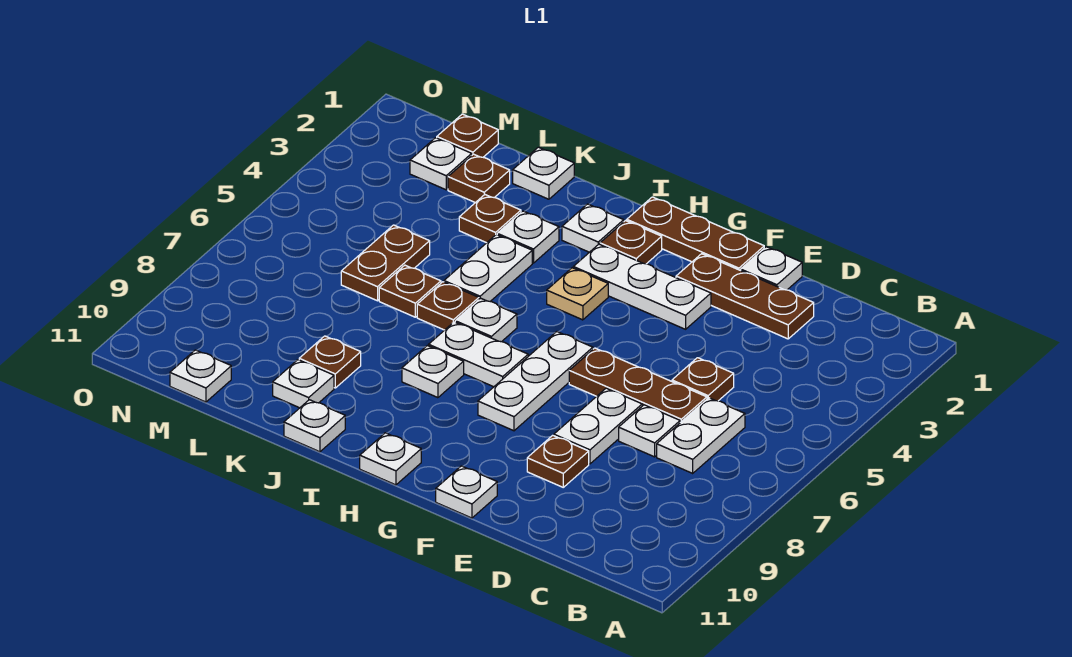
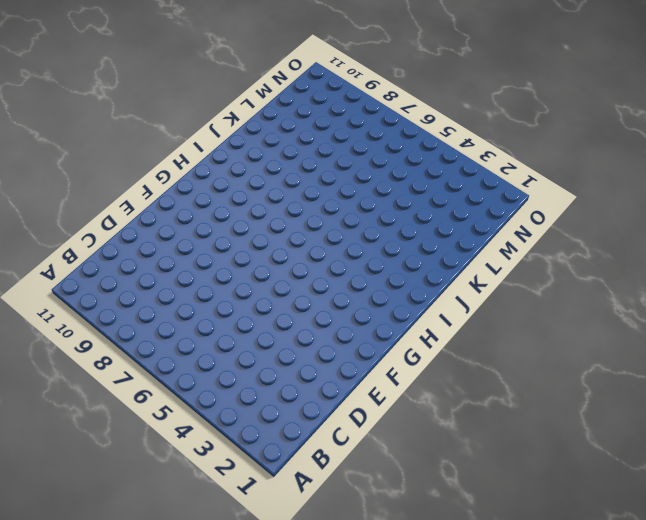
none -> white plate C6:C7 level 1
none -> brown plate D2:F2 level 1
none -> brown plate D5 level 1
none -> brown plate D6:F6 level 1

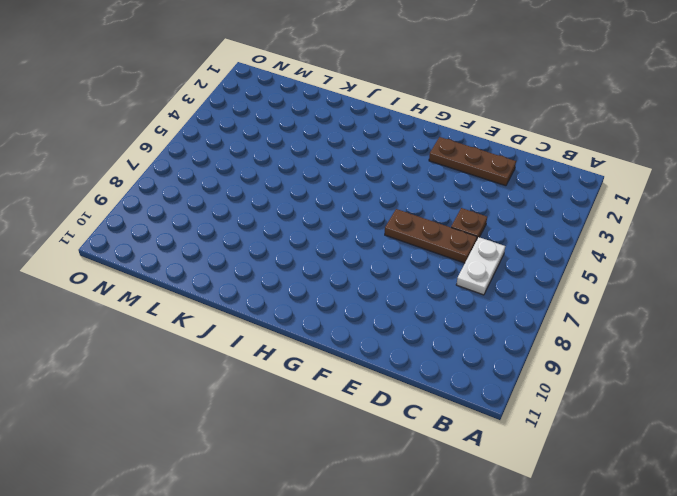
none -> white plate D7 level 1
none -> white plate E1 level 1
none -> white plate E7:E8 level 1
none -> brown plate E9 level 1

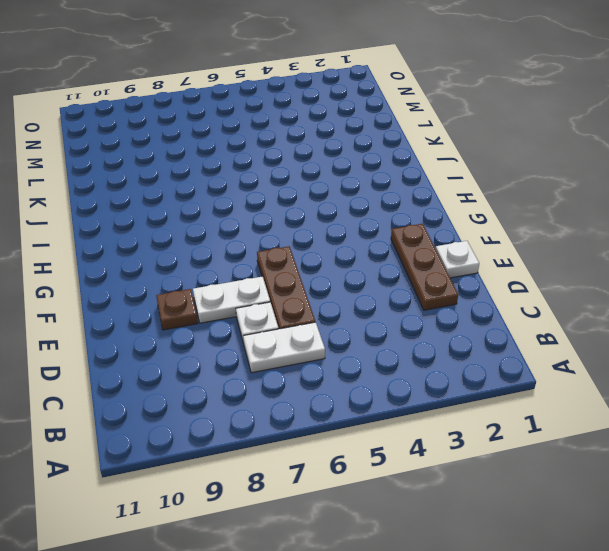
none -> brown plate D5 level 1
none -> brown plate F1:H1 level 1
none -> white plate F3:H3 level 1
none -> white plate F11 level 1

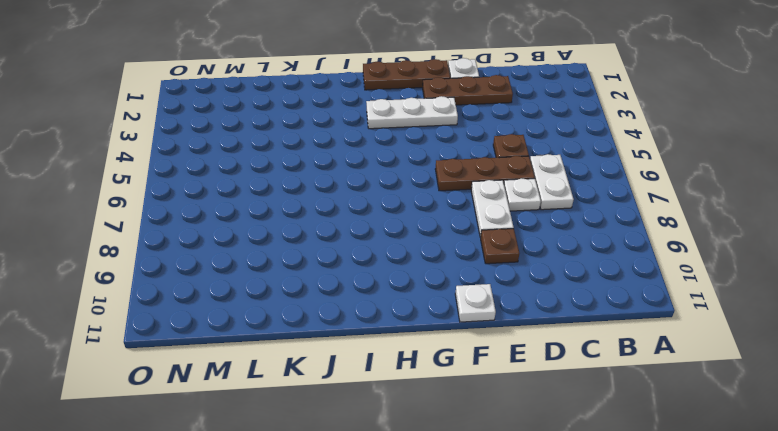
none -> white plate G6:G8 level 1
none -> brown plate H2 level 1
none -> tan plate H4 level 1
none -> white plate H7:I7 level 1

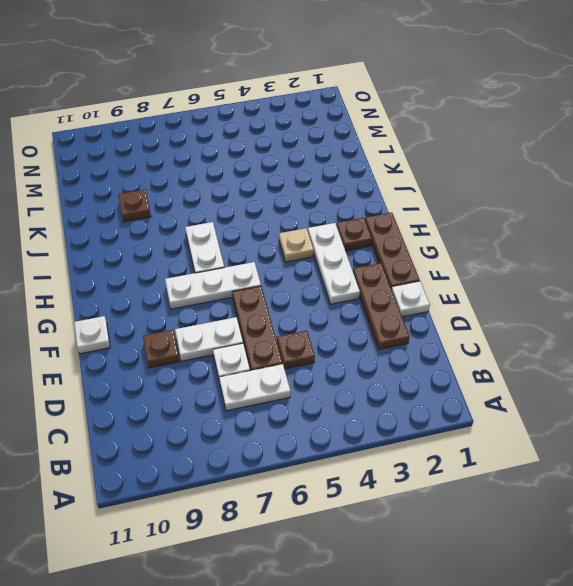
none -> white plate H11 level 1
none -> white plate I2 level 1
none -> white plate I6 level 1
none -> white plate I8 level 1

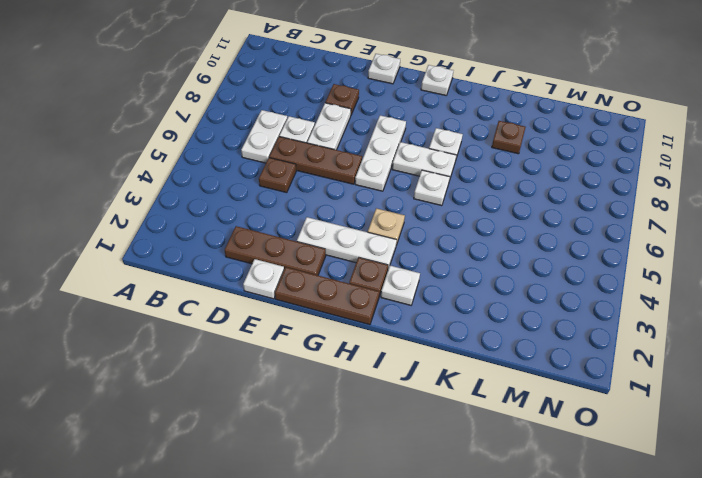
none -> white plate J3 level 1
none -> white plate J4:J5 level 1
none -> brown plate J6 level 1
none -> white plate J11 level 1

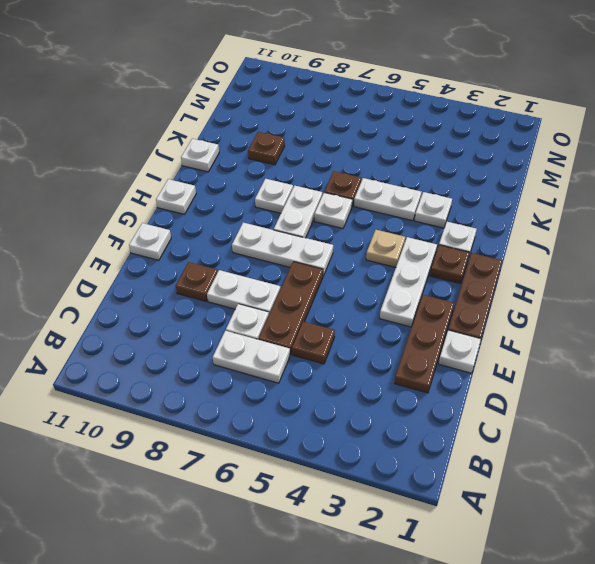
none -> white plate K1 level 1
none -> brown plate K3 level 1
none -> brown plate K6 level 1
none -> white plate K10 level 1

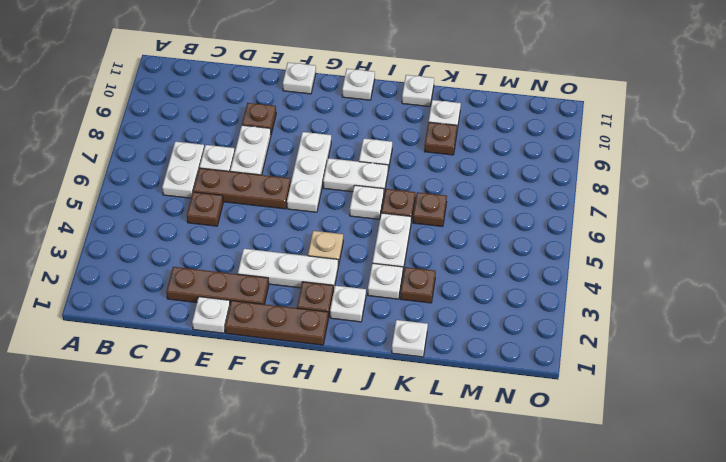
none -> brown plate L2 level 1
none -> brown plate L5:L6 level 1
none -> brown plate M1 level 1
none -> white plate M2 level 1

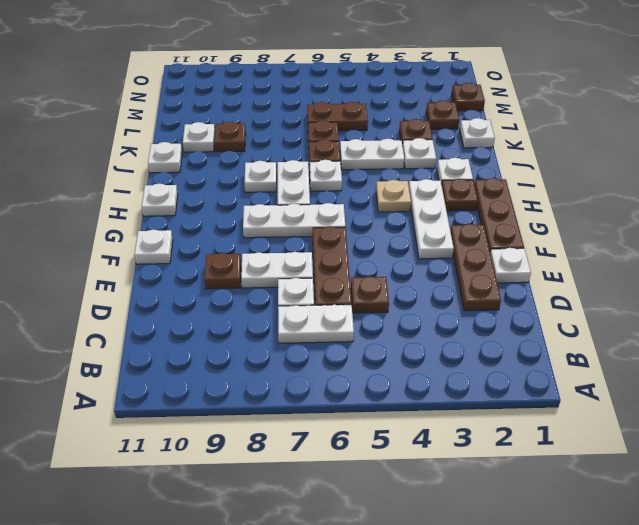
none -> white plate M2 level 1
none -> white plate M11 level 1

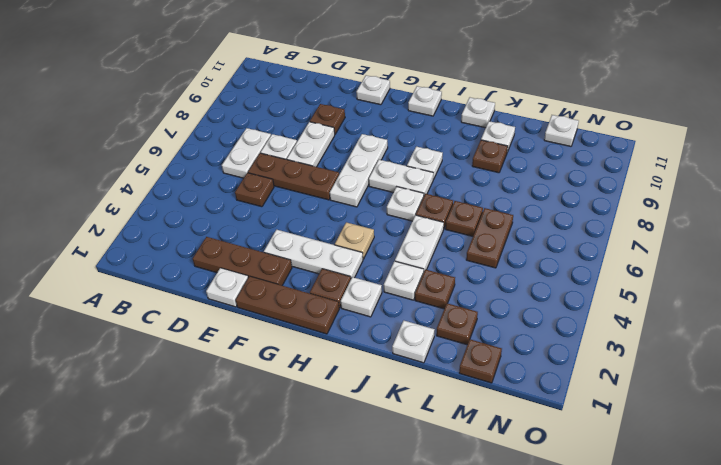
none -> white plate M2 level 1

